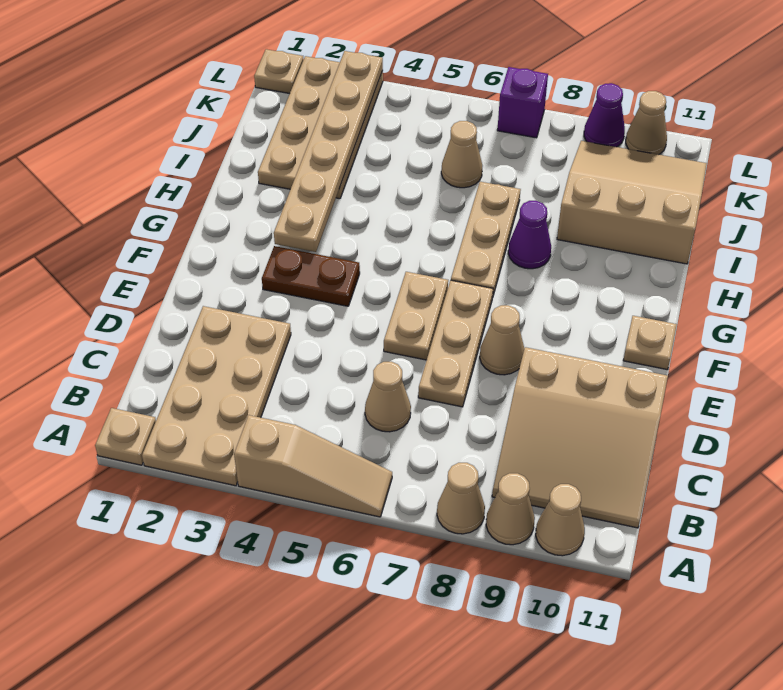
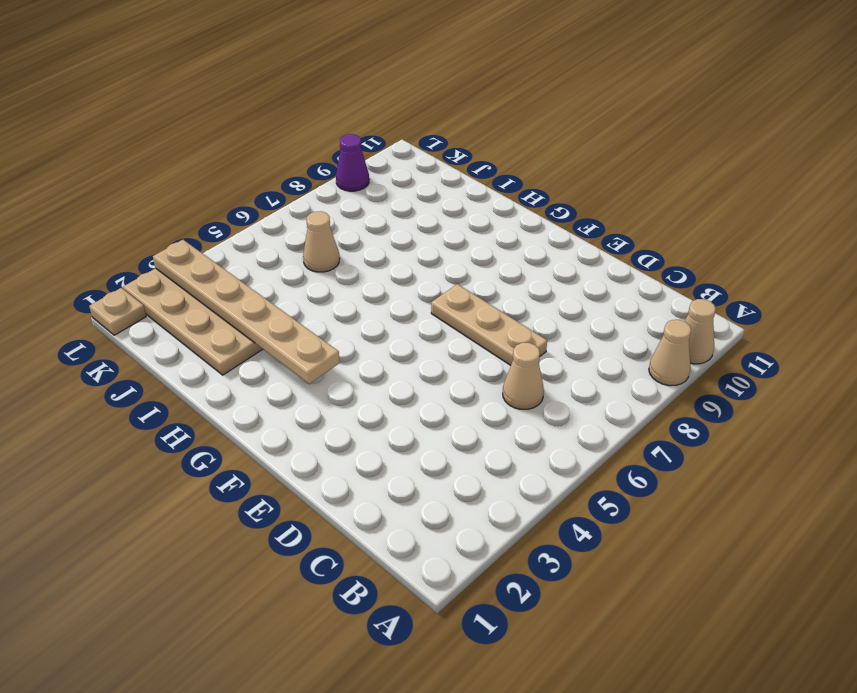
none -> tan plate A1 level 1
none -> tan plate A2:D3 level 1
none -> tan slope A4:A6 level 1 top 4

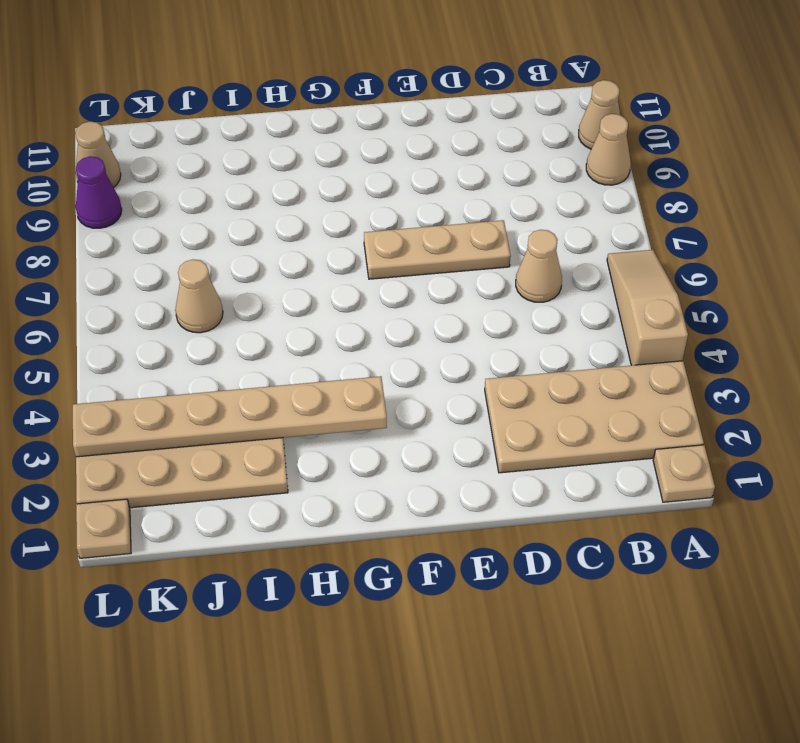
none -> tan cone A8 level 1
none -> tan slope B9:D11 level 1 top D
none -> tan plate E6:F6 level 1

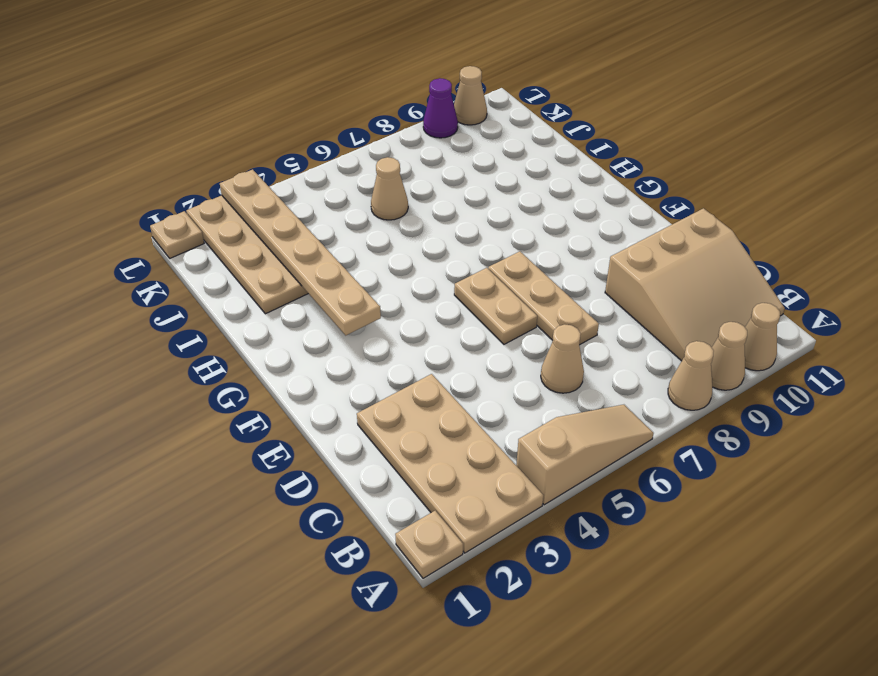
none -> tan cone E8 level 1
none -> brown plate F3:F4 level 1
none -> tan plate F11 level 1

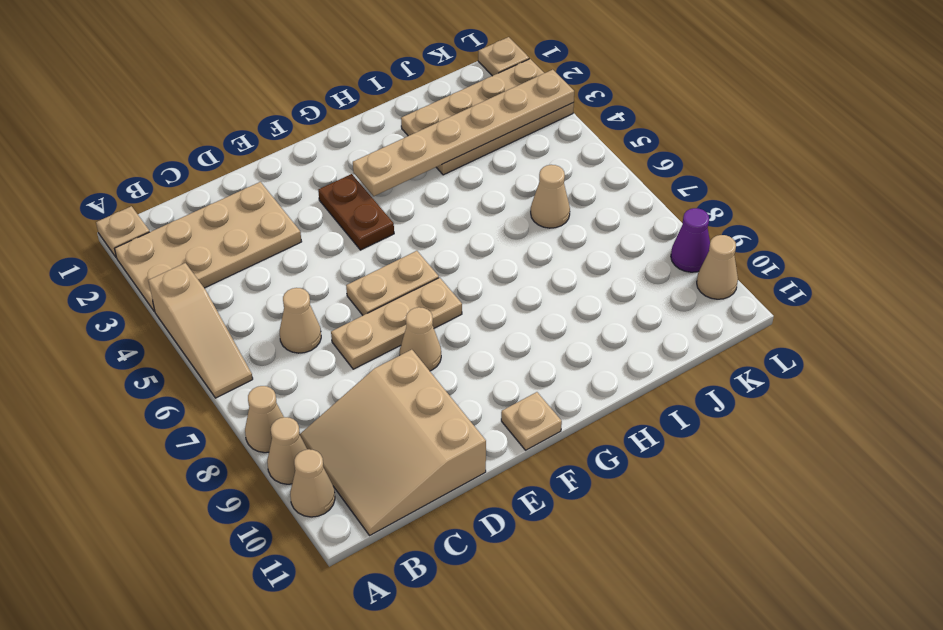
none -> tan plate G7:I7 level 1
none -> purple cone H8 level 1
none -> tan slope I9:K11 level 1 top I

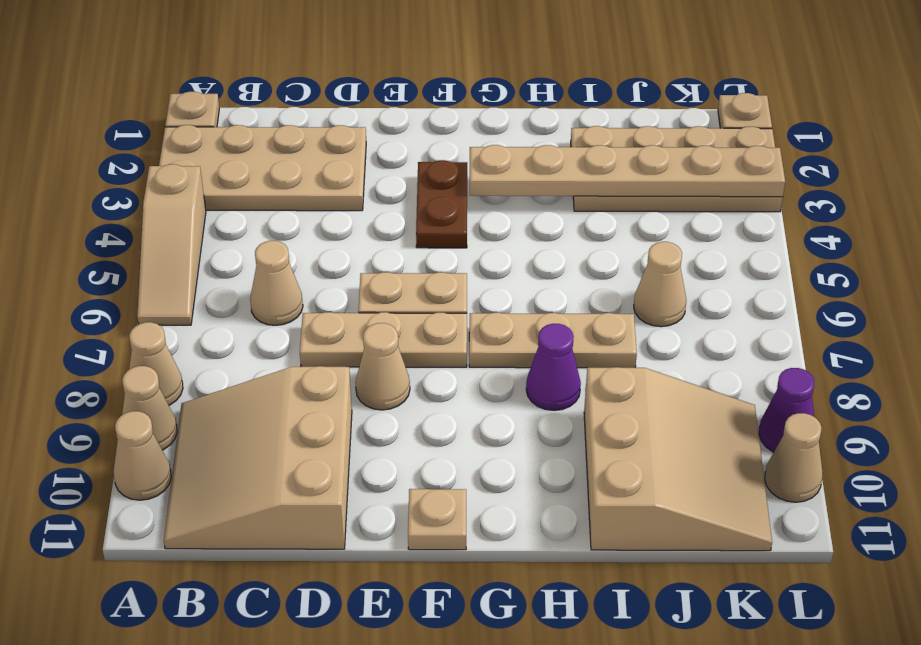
none -> purple brick L7 level 1

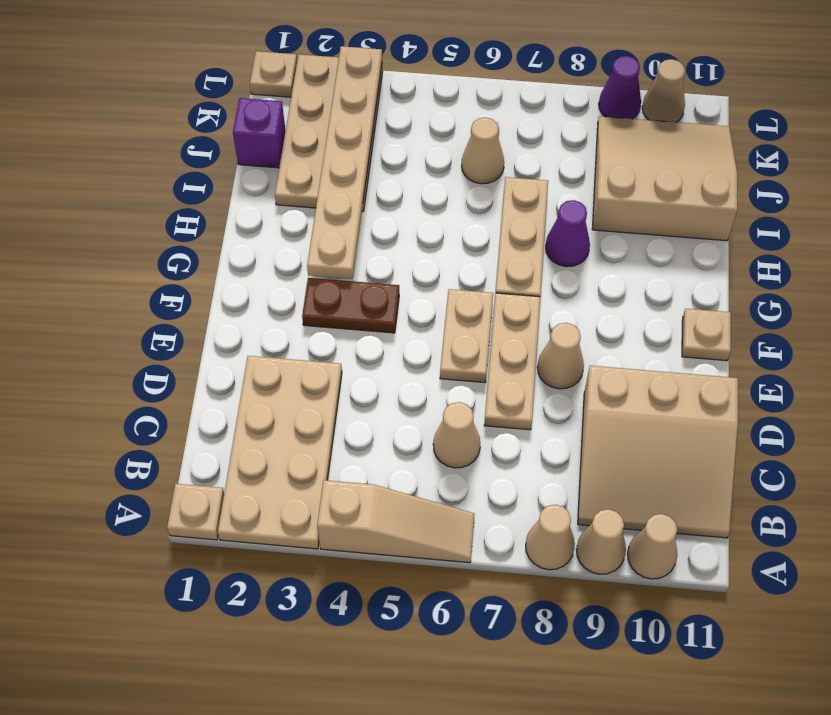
purple brick J1 level 1 -> purple brick L7 level 1

